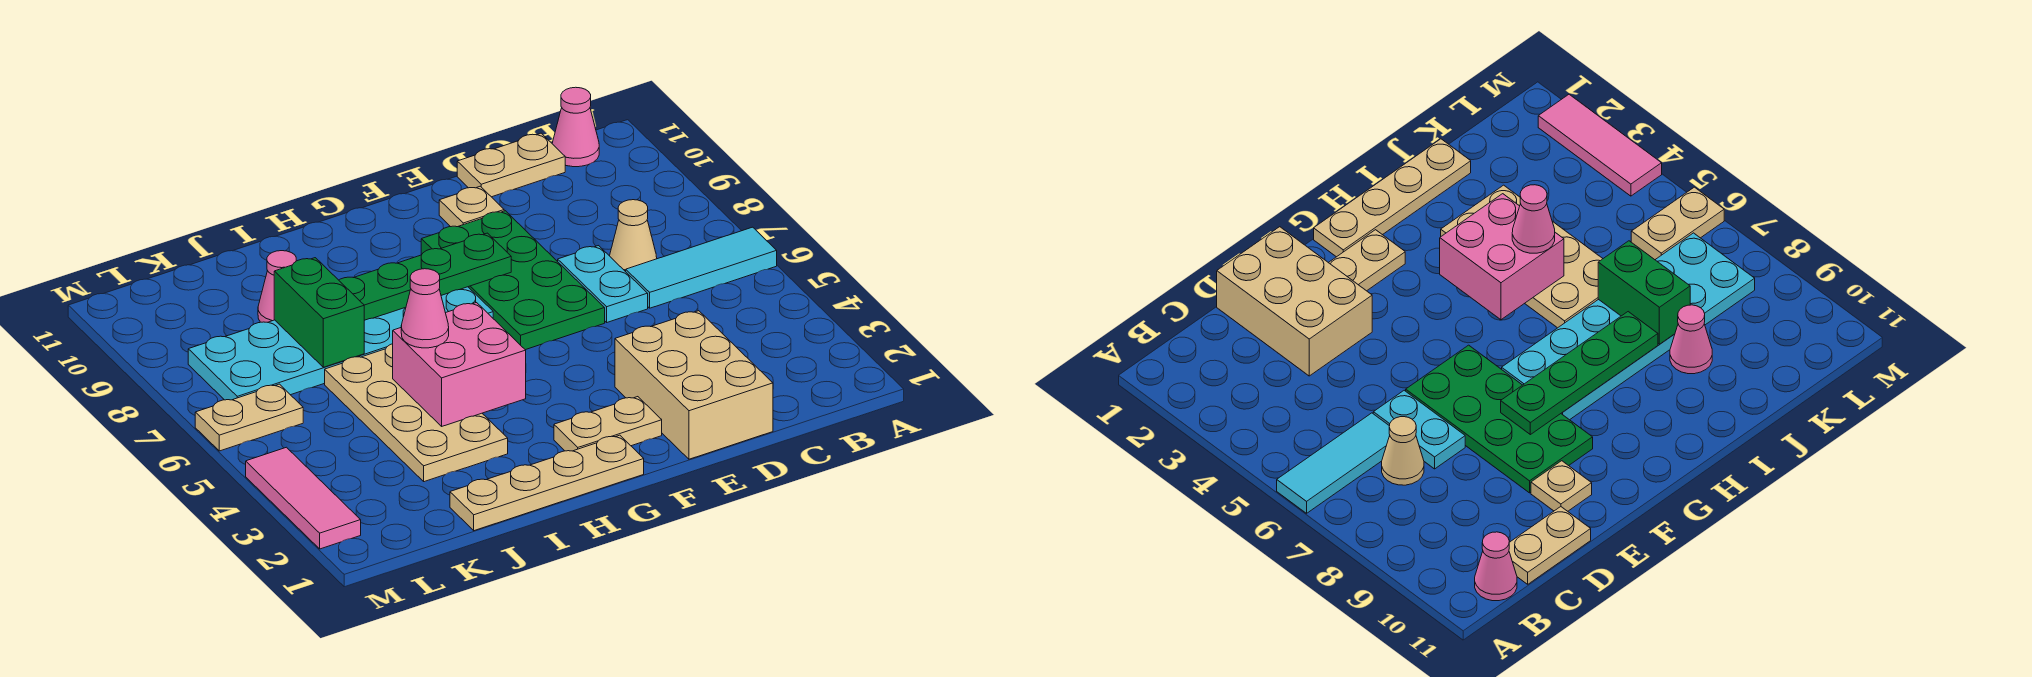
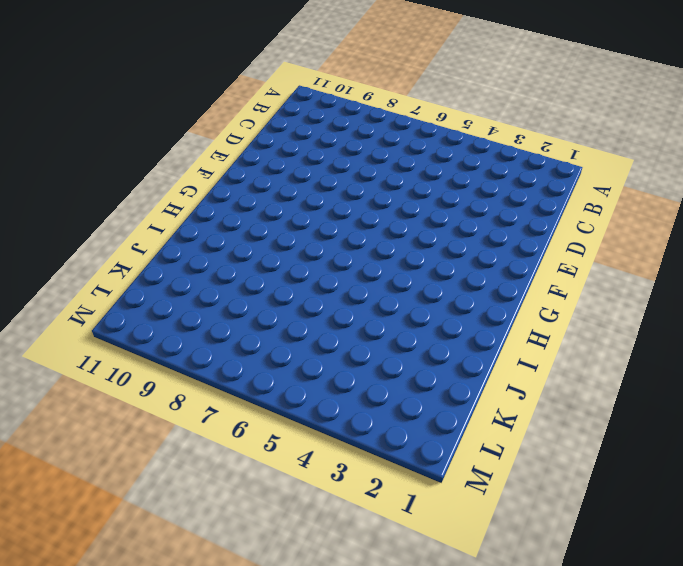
none -> cyan tile A6:C6 level 1
none -> pink cone B11 level 1
none -> tan cone C7 level 1

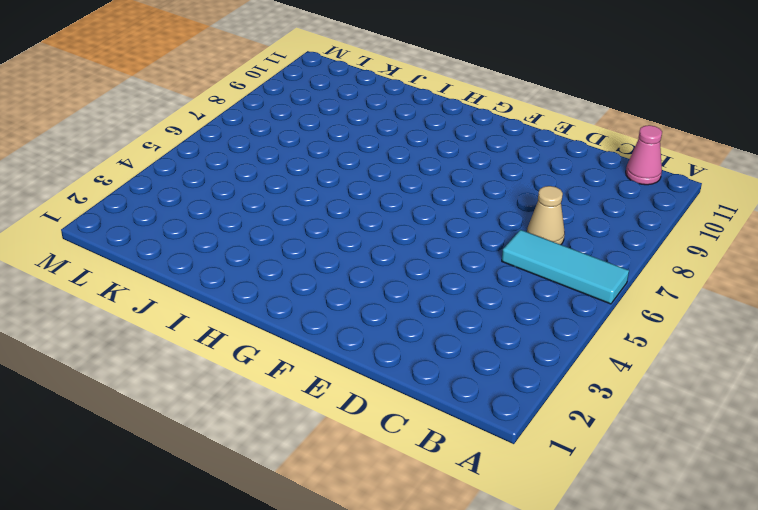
none -> tan plate C11:D11 level 1
none -> tan brick D1:E3 level 1
none -> cyan plate D6:D7 level 1

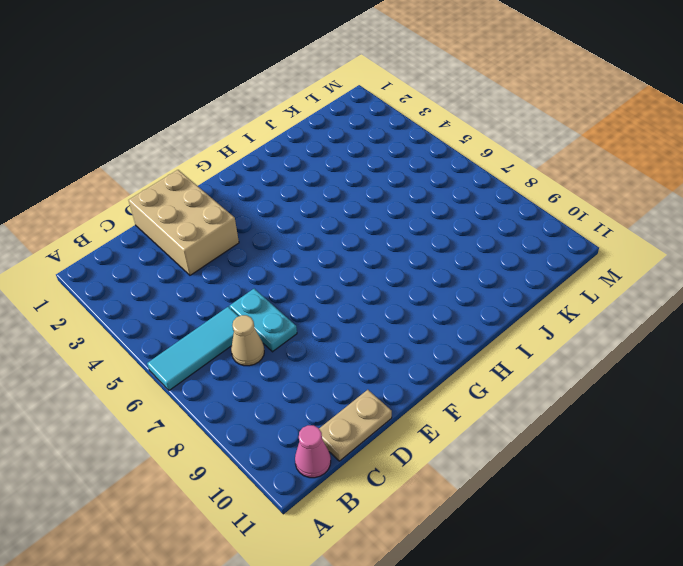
none -> green plate E6:F9 level 1
none -> tan plate E10 level 1
none -> tan plate F2:G2 level 1

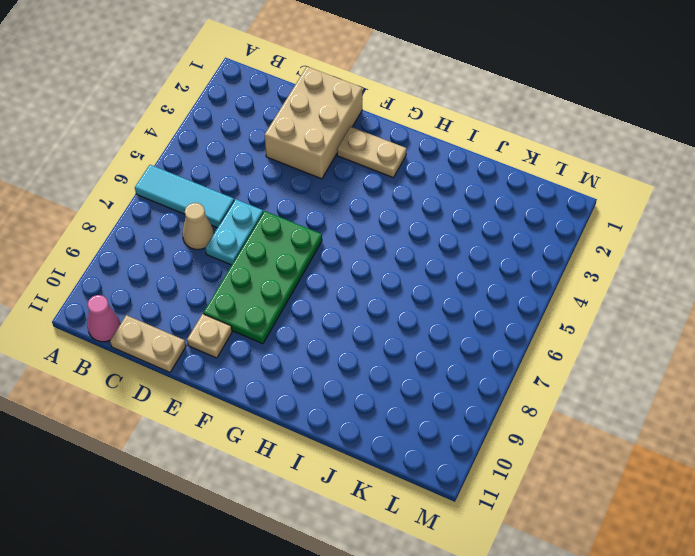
none -> tan plate G1:J1 level 1
none -> cyan plate G7:L8 level 1
none -> tan plate I3:J6 level 1

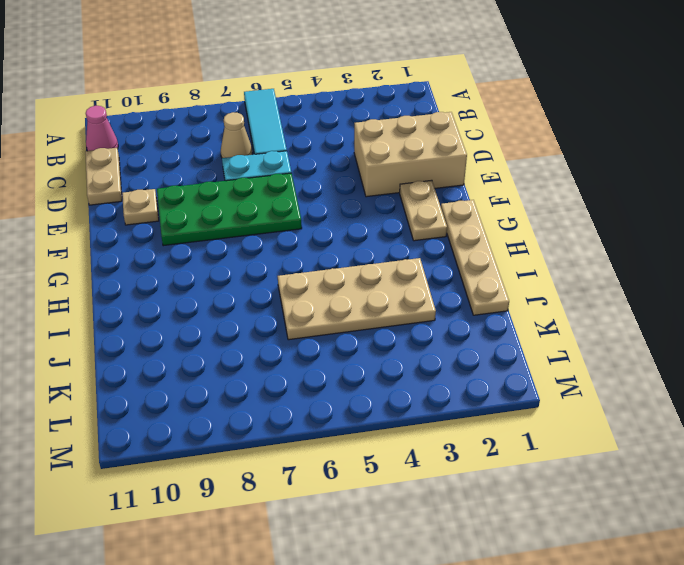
none -> cyan plate G7:L8 level 1
none -> pink cone J9 level 1
none -> tan plate L6:M6 level 1

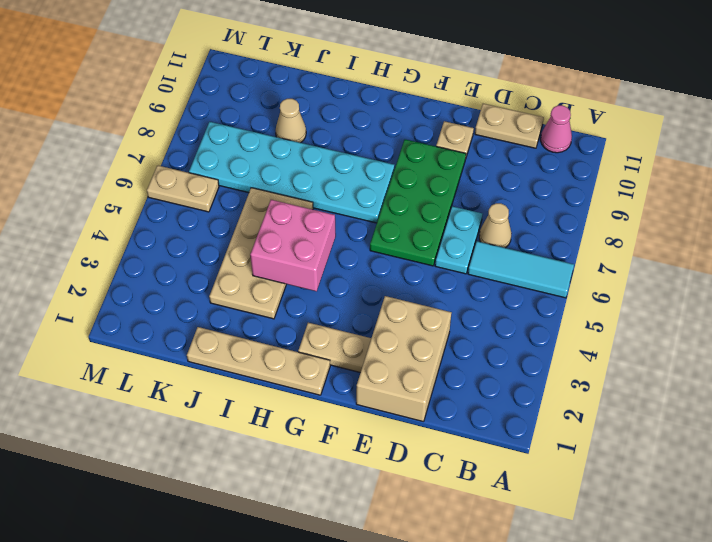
tan cone J9 level 1 -> pink cone J9 level 1
none -> pink tile M2:M4 level 1
none -> green plate F8:I8 level 2
none -> green brick J7:J8 level 2

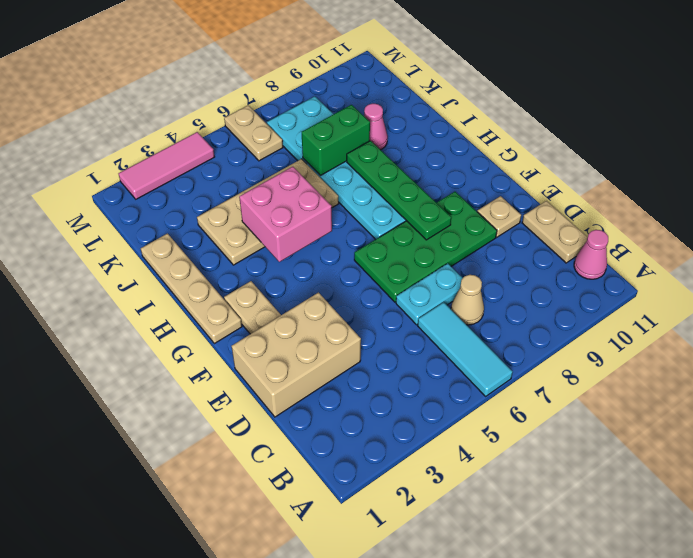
none -> pink cone I5 level 3

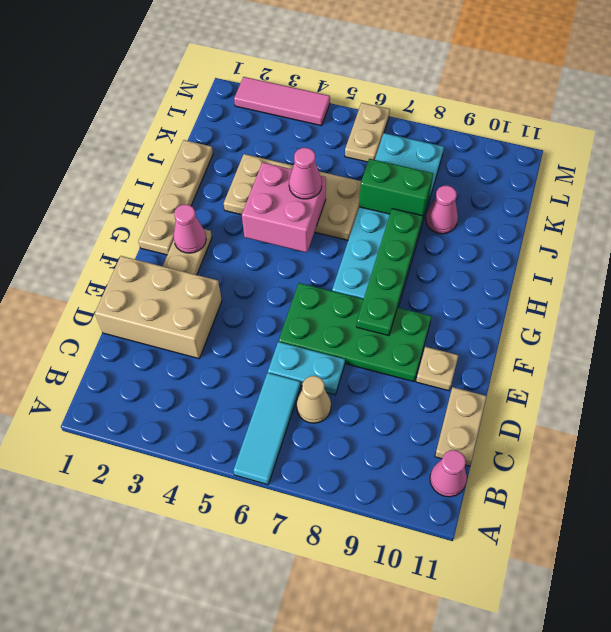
pink cone G2 level 2 -> none

